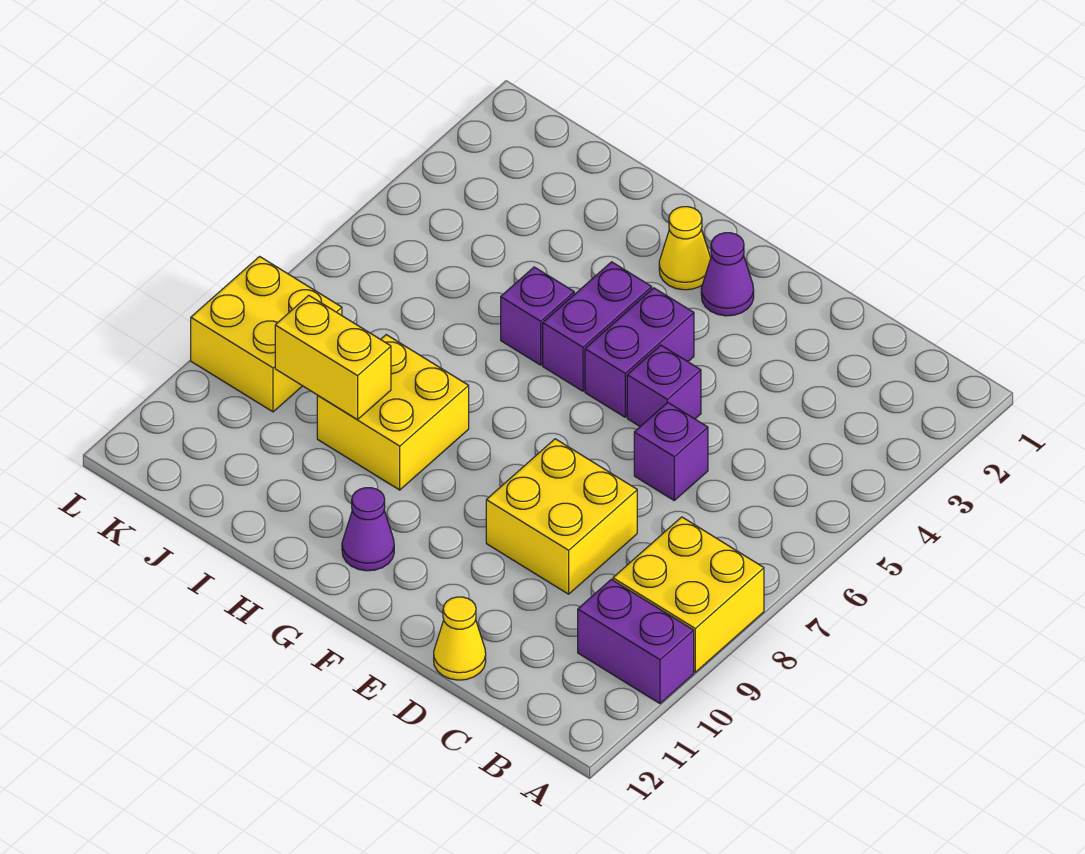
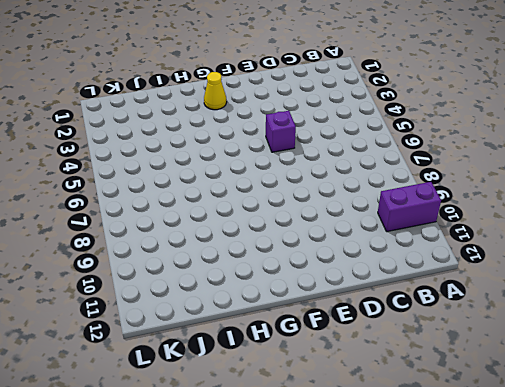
none -> yellow brick A8:B9 level 1
none -> purple brick D6 level 1
none -> yellow brick D8:E9 level 1

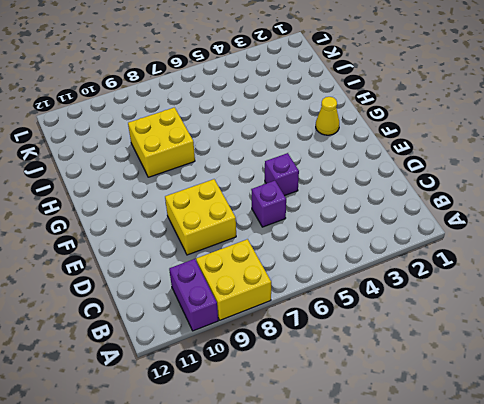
none -> yellow cone D12 level 1
none -> purple cone F2 level 1
none -> purple brick F4:F5 level 1

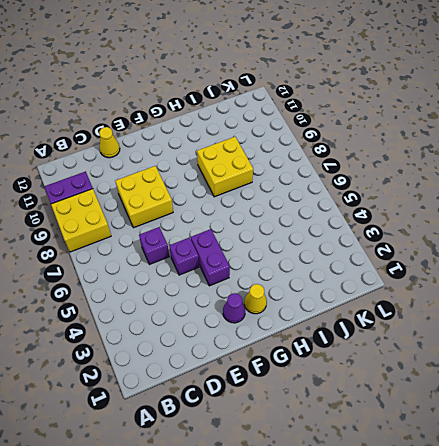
none -> purple brick G4:G5 level 1
none -> purple cone G11 level 1
none -> purple brick H5 level 1

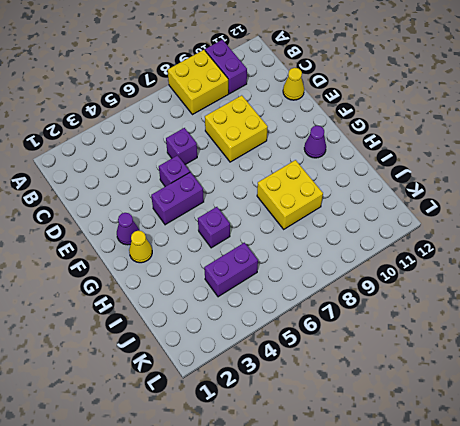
purple brick J4:J5 level 1 -> purple brick G4:G5 level 1
none -> yellow brick K8:L9 level 1
none -> yellow brick I9:J9 level 2

